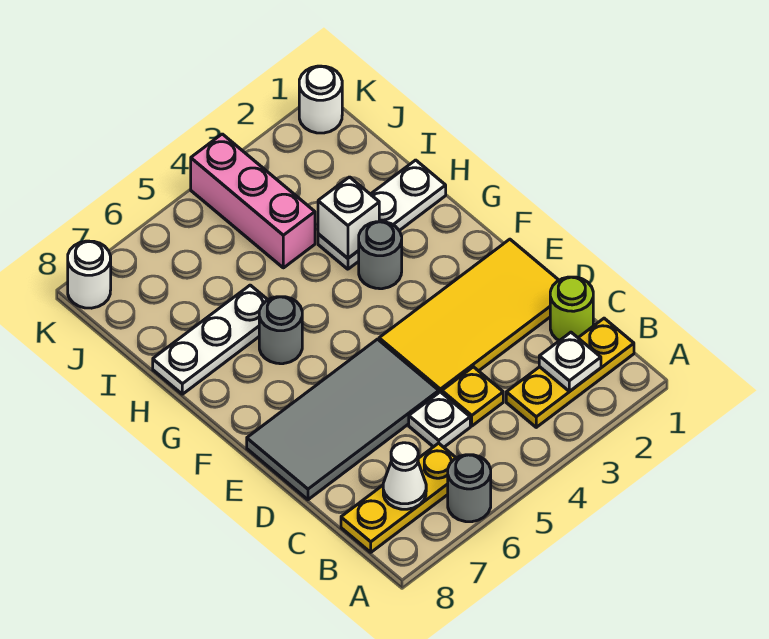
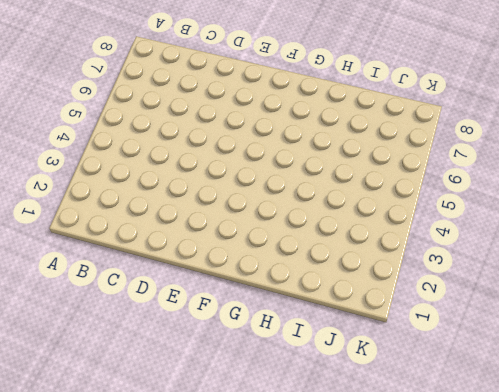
none -> grey round brick A6 level 1
none -> yellow plate B1:B3 level 1
none -> yellow plate B6:B8 level 1

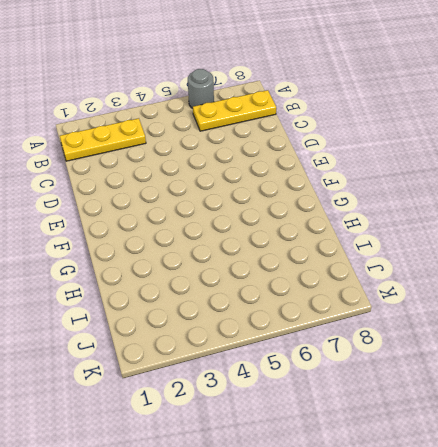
none -> lime round brick C1 level 1
none -> yellow plate C4 level 1
none -> white plate C5 level 1

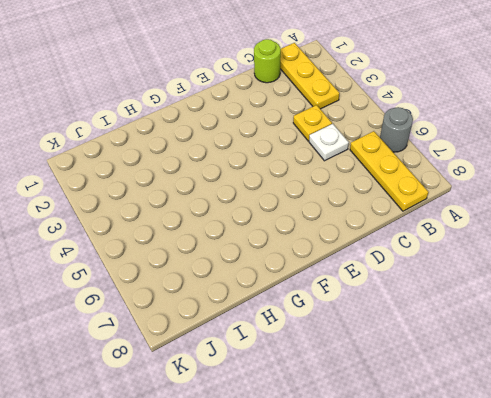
none -> yellow tile D1:E4 level 1
none -> grey tile D5:E8 level 1
none -> grey round brick G3 level 1

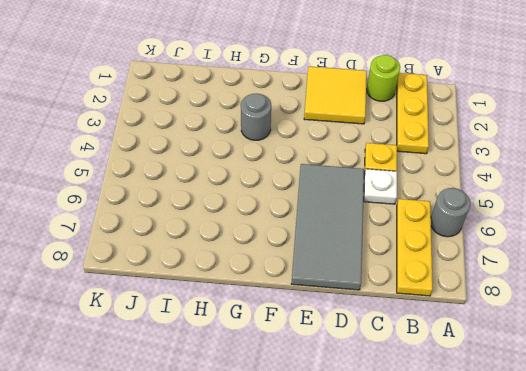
yellow tile D1:E2 level 1 -> yellow tile D1:E4 level 1
none -> grey round brick G6 level 1
none -> white plate H1:H3 level 1
none -> white plate H6:H8 level 1

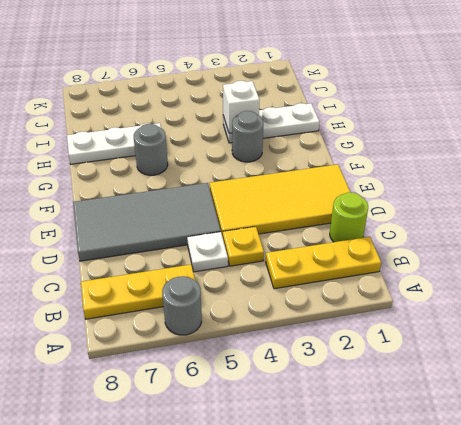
none -> pink brick I4:K4 level 1
none -> white round brick K1 level 1
none -> white round brick K8 level 1

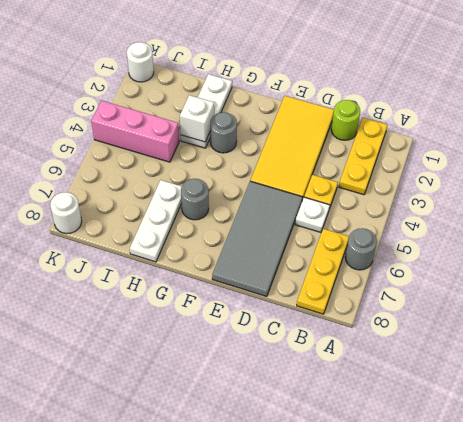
none -> white plate B2 level 2
none -> white cone B7 level 2

